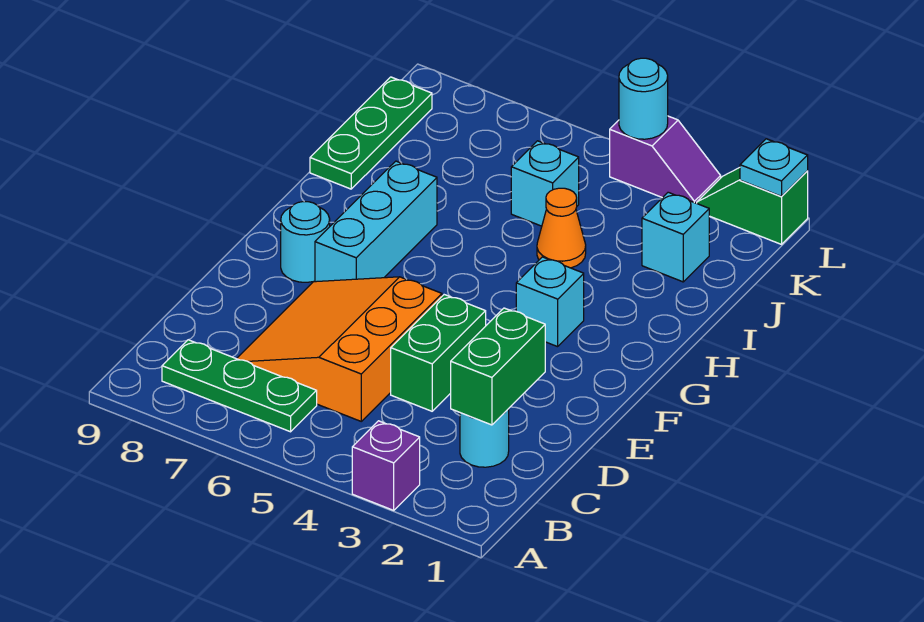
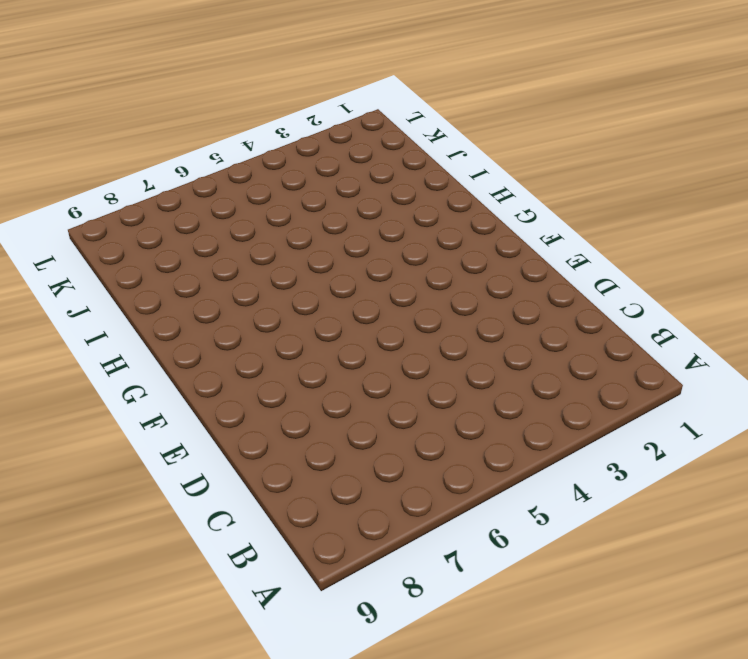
none -> purple brick A3 level 1
none -> green plate B6:B8 level 1
none -> cyan round brick C2 level 1

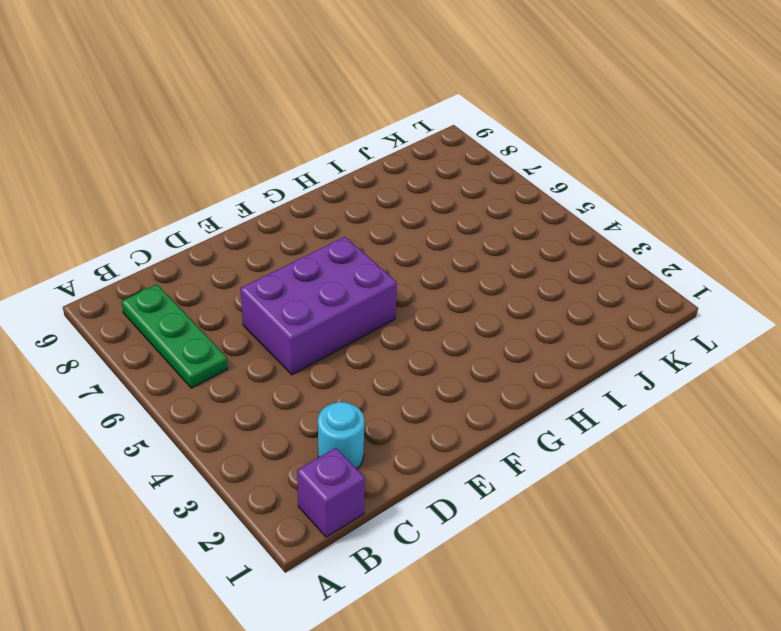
purple brick B1 level 1 -> purple brick A3 level 1
purple brick D5:F6 level 1 -> orange slope C5:E7 level 1 top 5
none -> green brick D4:E4 level 1
none -> cyan brick F7:H7 level 1
none -> cyan round brick F8 level 1

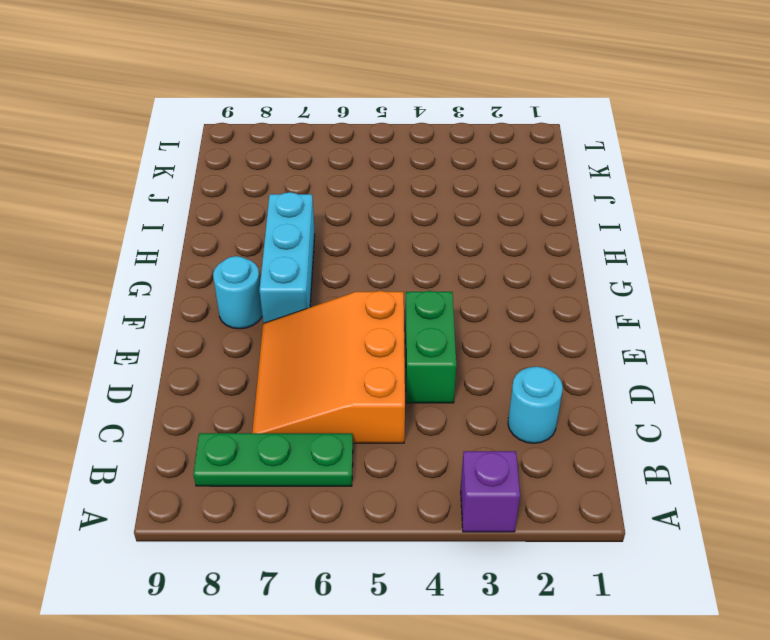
none -> cyan brick G3 level 1
none -> orange cone I4 level 1
none -> green plate I9:K9 level 1

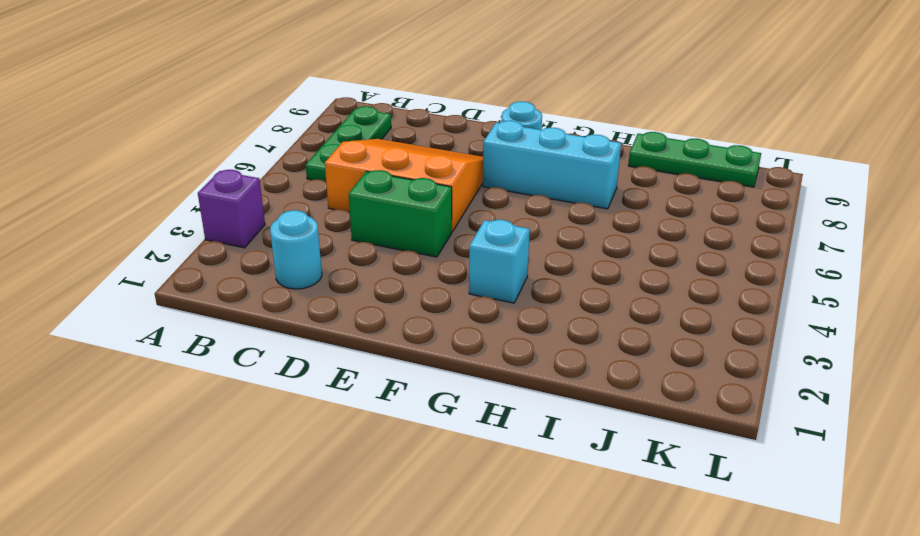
none -> orange cone I4 level 1
none -> cyan brick J2 level 1
none -> cyan brick J5 level 1

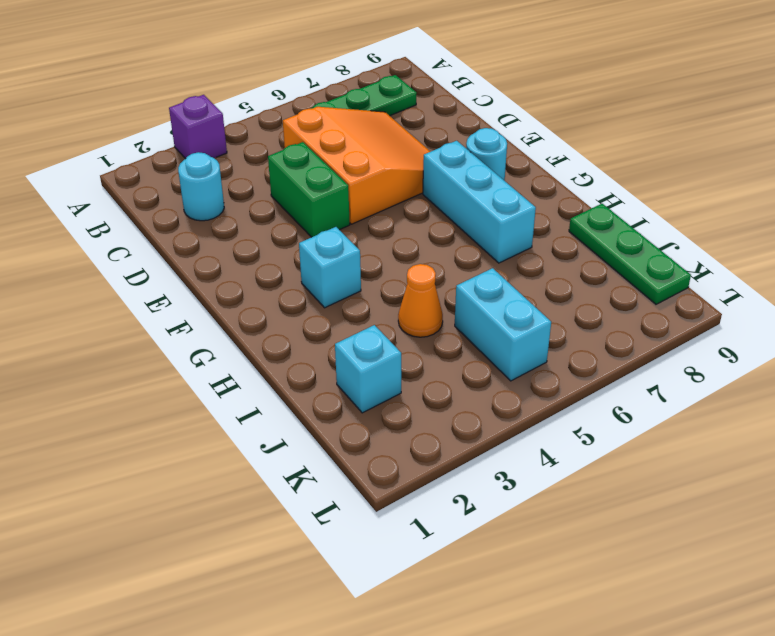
cyan brick J5:K5 level 1 -> cyan brick J5 level 1
none -> green slope L1:L2 level 1 top 1
none -> purple slope L3:L4 level 1 top 4
none -> green brick C2:D2 level 2

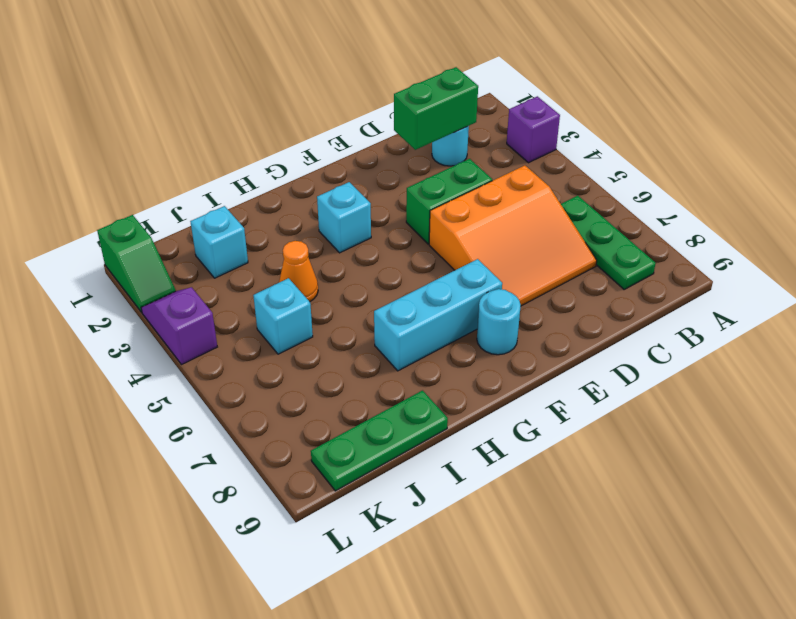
none -> cyan plate L1 level 2
none -> cyan round brick L4 level 2

